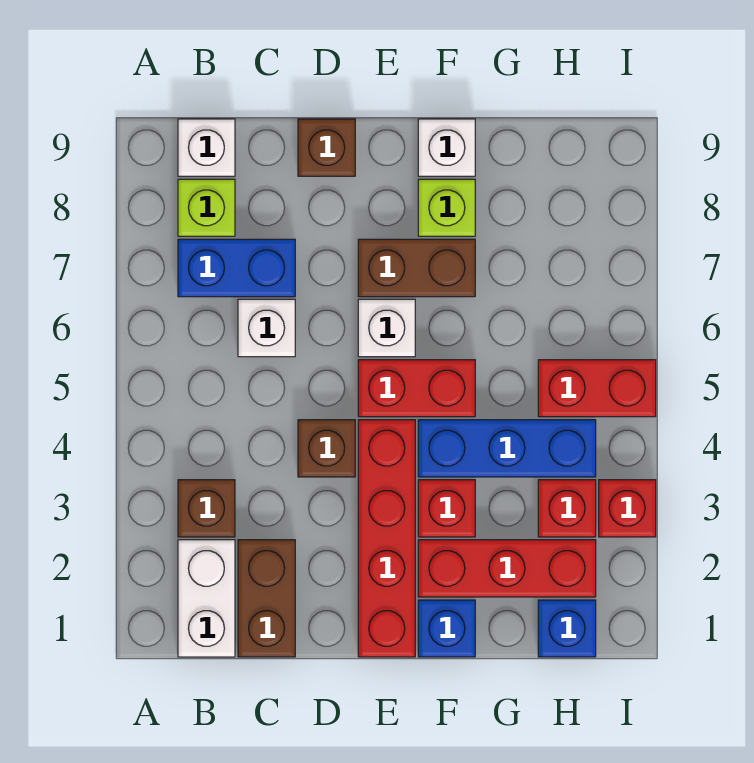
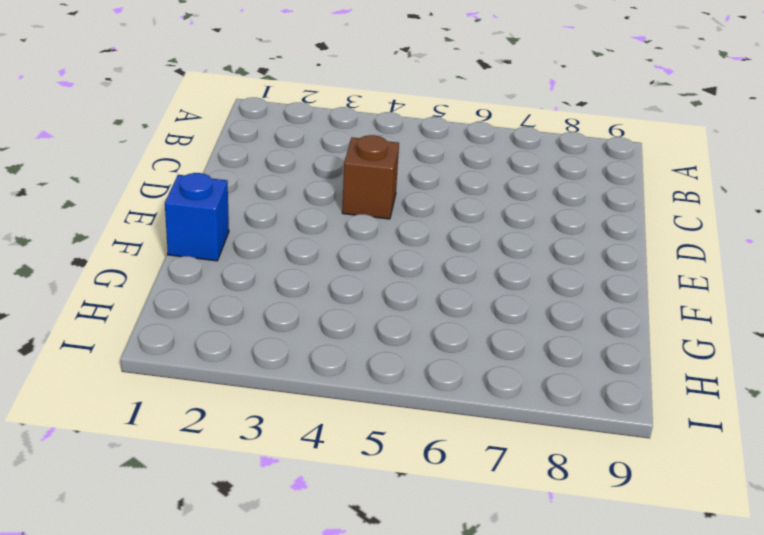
none -> white brick B1:B2 level 1
none -> brown brick B3 level 1
none -> blue brick B7:C7 level 1

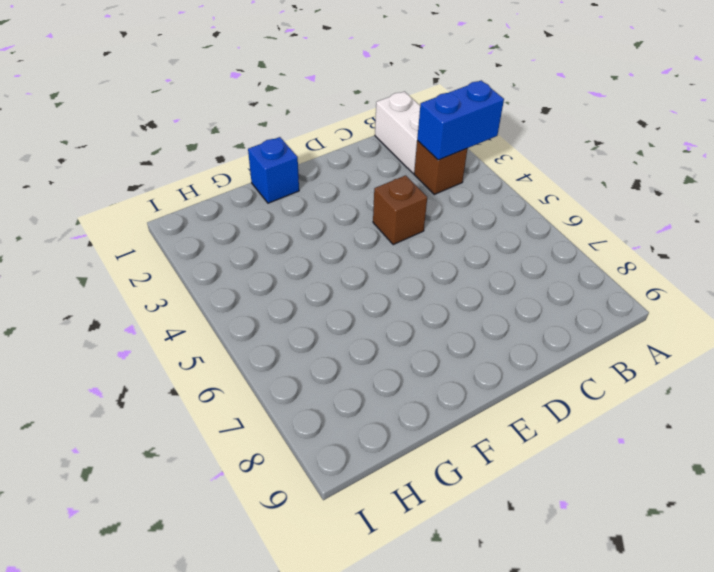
blue brick A3:B3 level 2 -> blue brick B7:C7 level 1
none -> lime brick B8 level 1
none -> white brick B9 level 1
none -> brown brick C1:C2 level 1

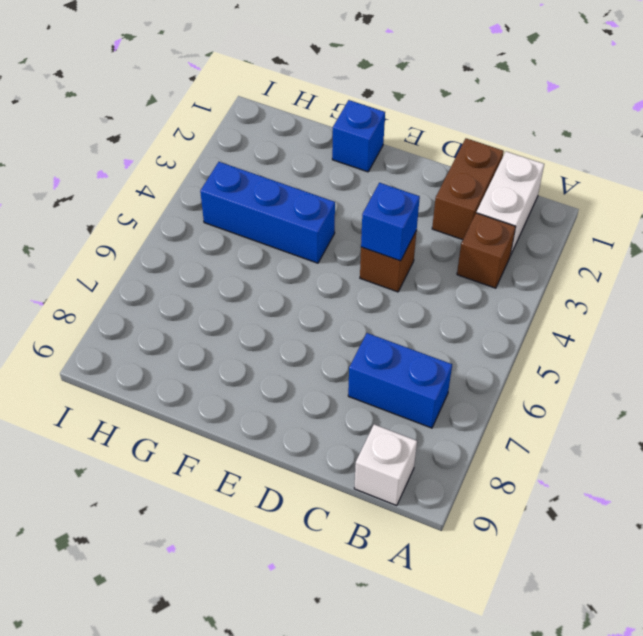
blue brick D4 level 2 -> blue brick H1 level 1
none -> lime brick B8 level 1
none -> white brick C6 level 1
none -> brown brick D9 level 1

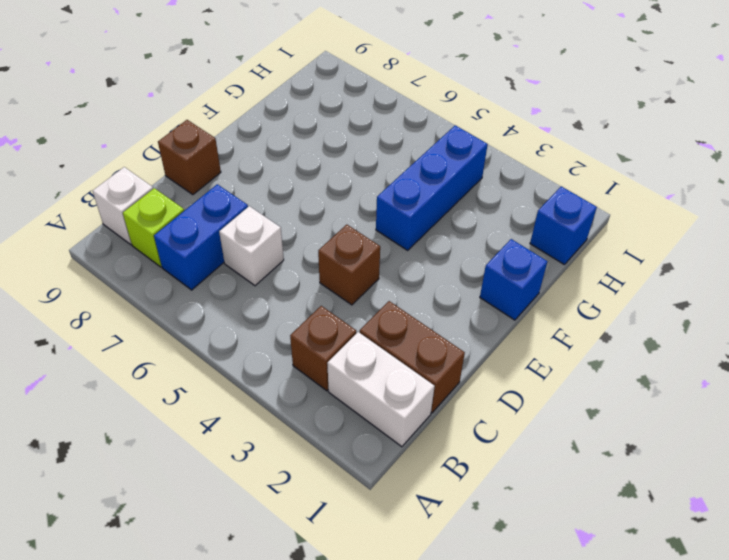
none -> red brick E1:E4 level 1
none -> red brick E5:F5 level 1
none -> white brick E6 level 1

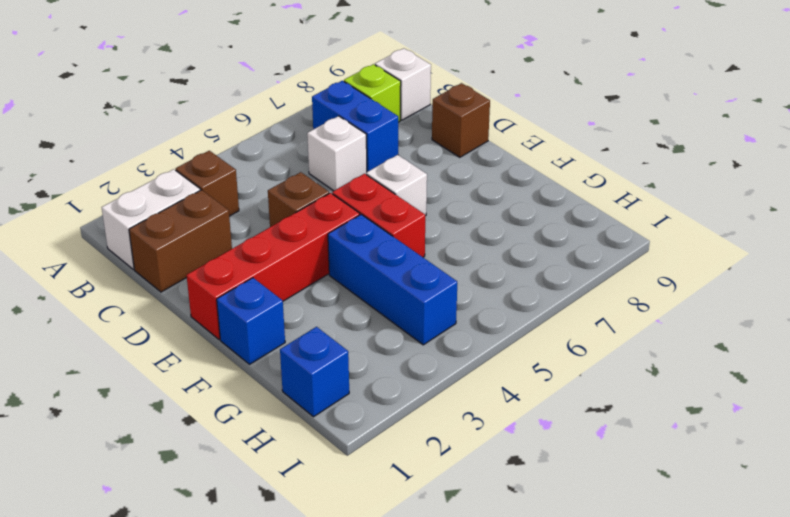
none -> brown brick E7:F7 level 1
none -> red brick F2:H2 level 1
none -> red brick F3 level 1

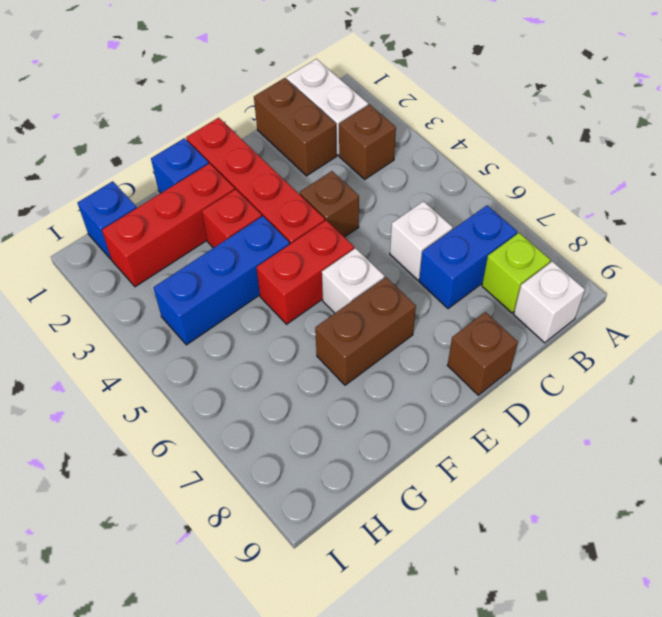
none -> lime brick F8 level 1
none -> white brick F9 level 1
none -> red brick H3 level 1

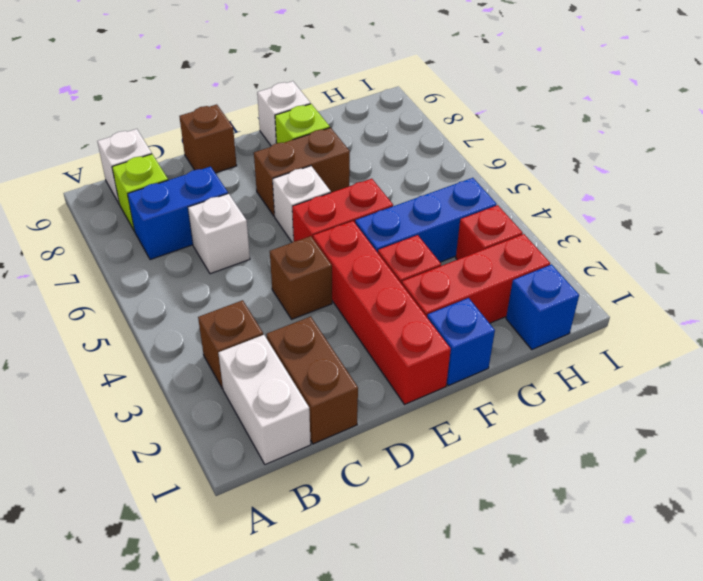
none -> red brick H5:I5 level 1
none -> red brick I3 level 1

